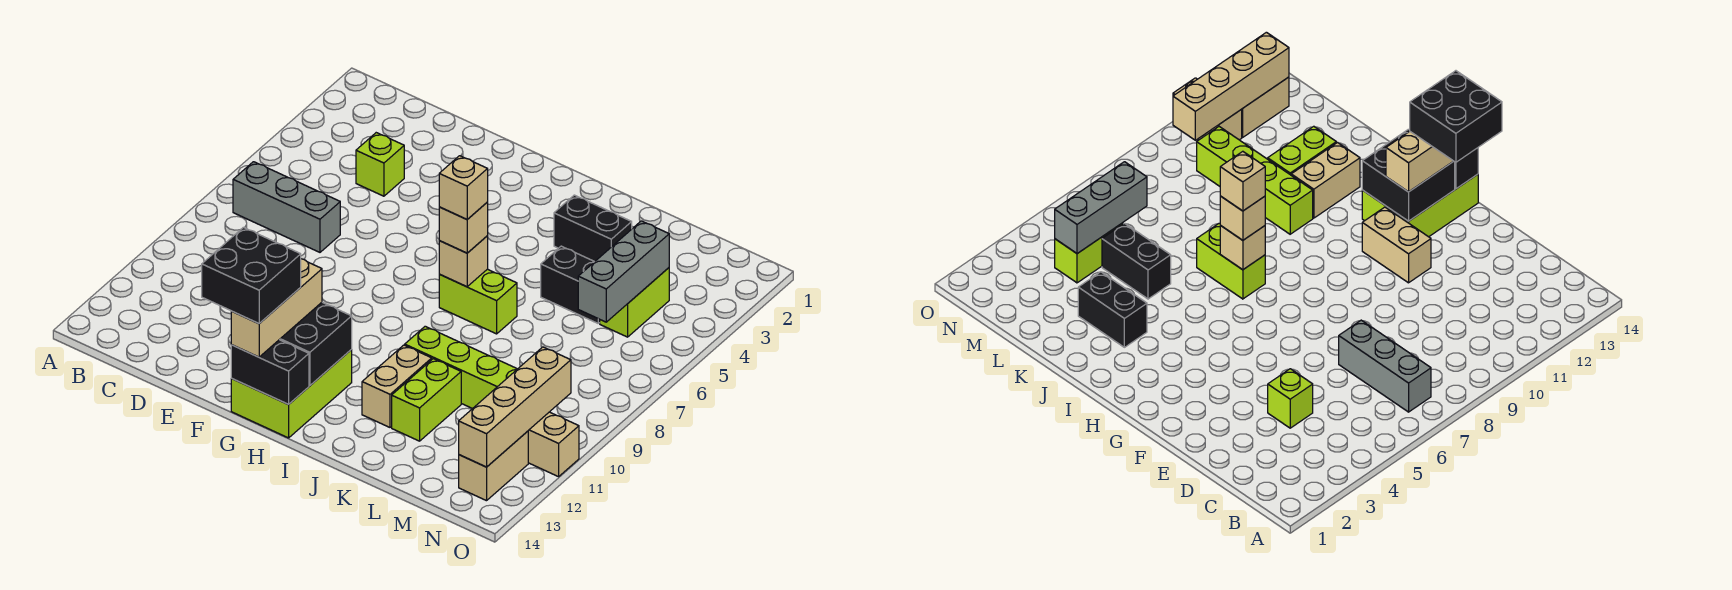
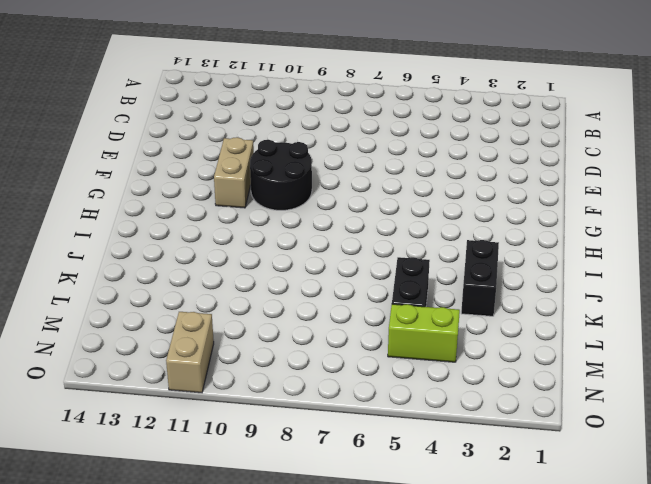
black round brick F9:G10 level 1 -> none
none -> grey brick B7:D7 level 1
none -> lime brick D4 level 1
none -> lime brick G12:H14 level 1

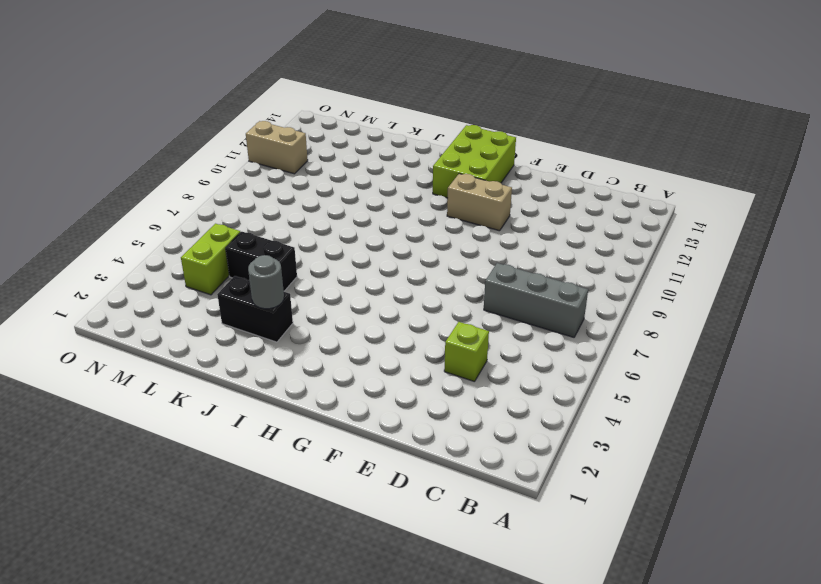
grey round brick J3 level 2 -> none
none -> lime brick I7:J7 level 1
none -> lime brick J10:M10 level 1
none -> tan brick J11:J12 level 1

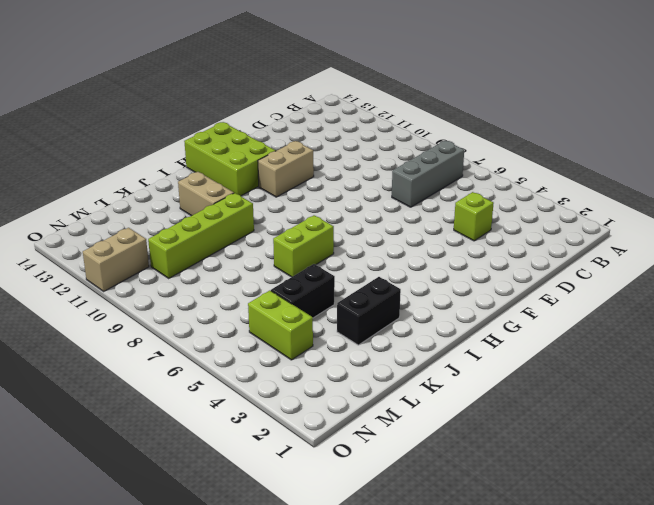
none -> lime brick K11:K12 level 1
none -> tan brick N12:N13 level 1
none -> black brick G12:H13 level 2

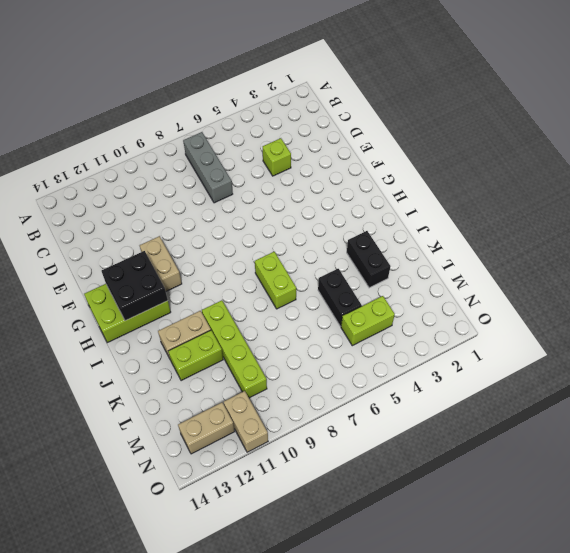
none -> black brick G14:H14 level 2
none -> tan brick I7 level 2
none -> grey brick M4:M6 level 2

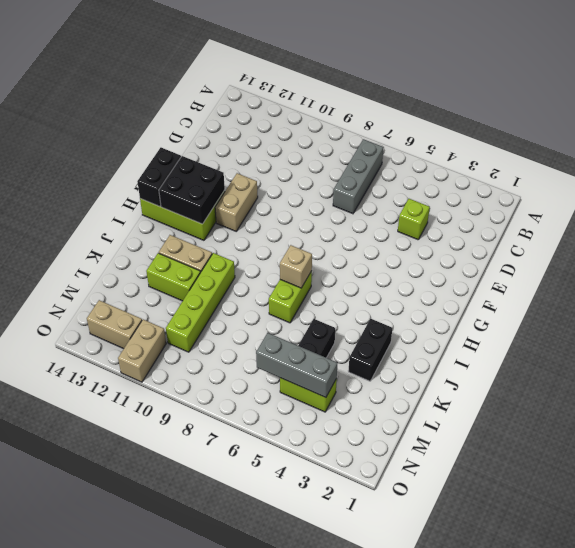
none -> tan brick N10:N13 level 2
none -> tan brick G12:G14 level 3
none -> tan brick I7 level 3

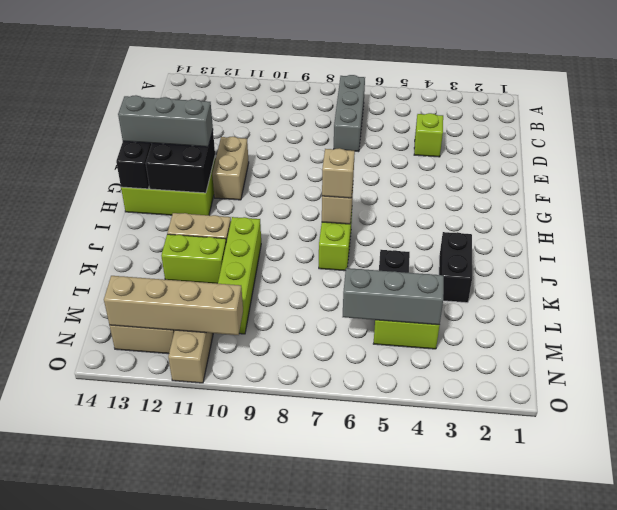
grey brick G12:G14 level 3 -> tan brick G12:G14 level 3
none -> black brick F13:G14 level 4
none -> tan brick I7 level 4

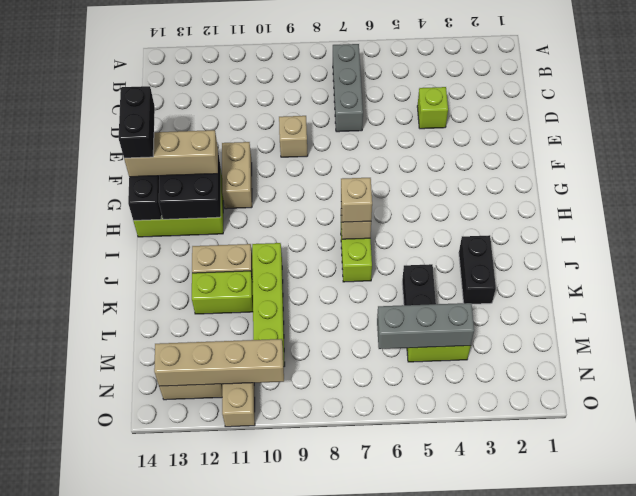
tan brick E9 level 1 -> tan brick I7 level 4
black brick F14:G14 level 4 -> black brick F13:G14 level 4

